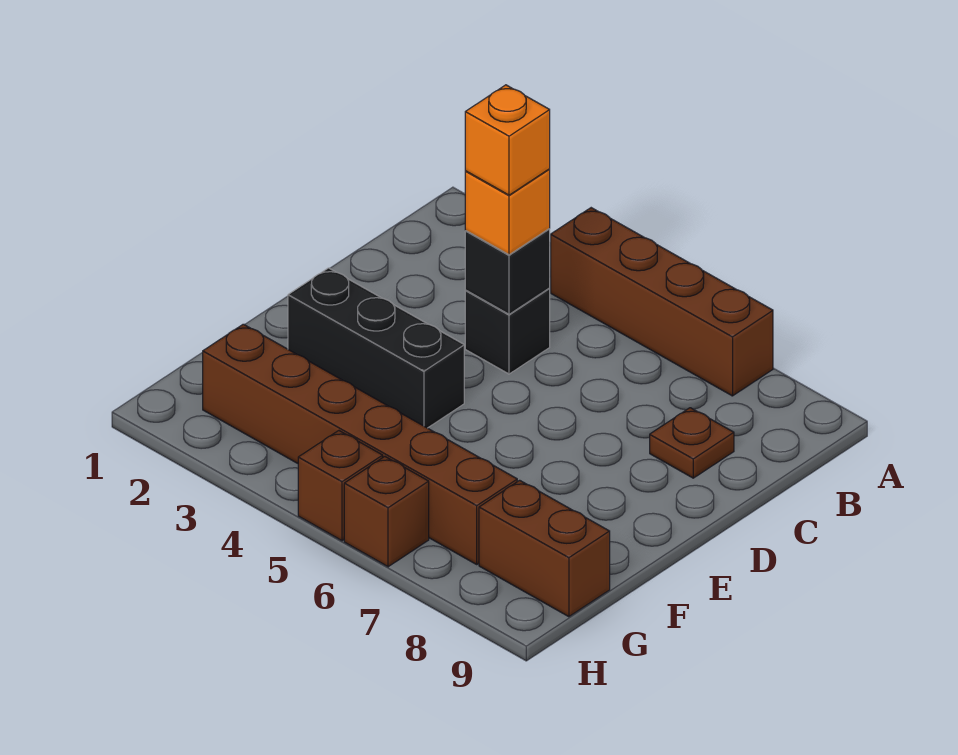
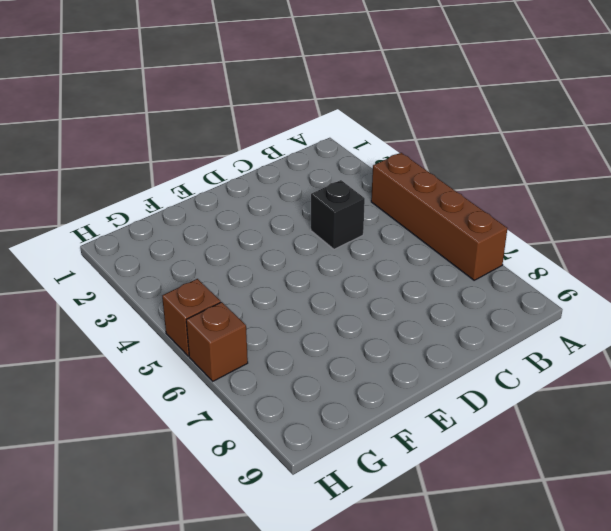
none -> brown plate C8 level 1
none -> black brick E2:E4 level 1

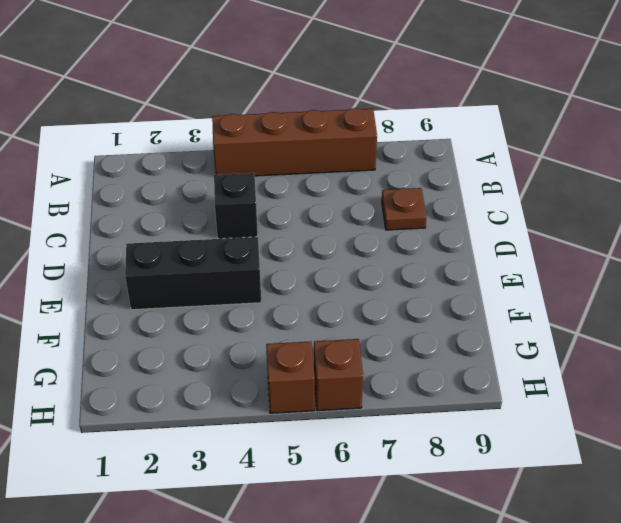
none -> brown brick G2:G7 level 1
none -> brown brick G8:G9 level 1

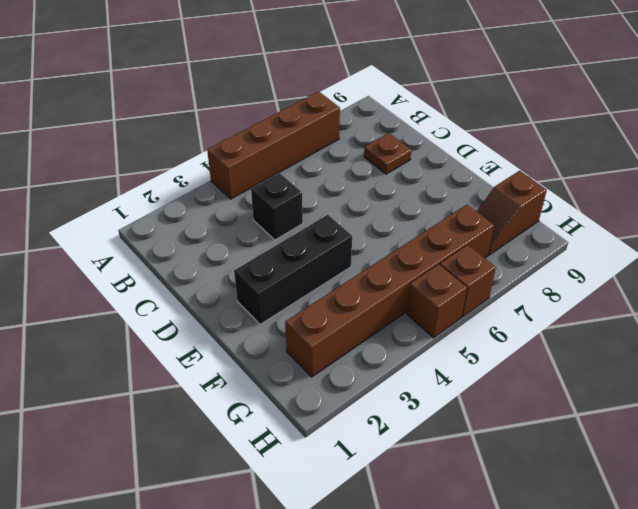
brown slope G8:G9 level 1 top 9 -> brown brick G8:G9 level 1
none -> black brick C4 level 2
none -> orange brick C4 level 3

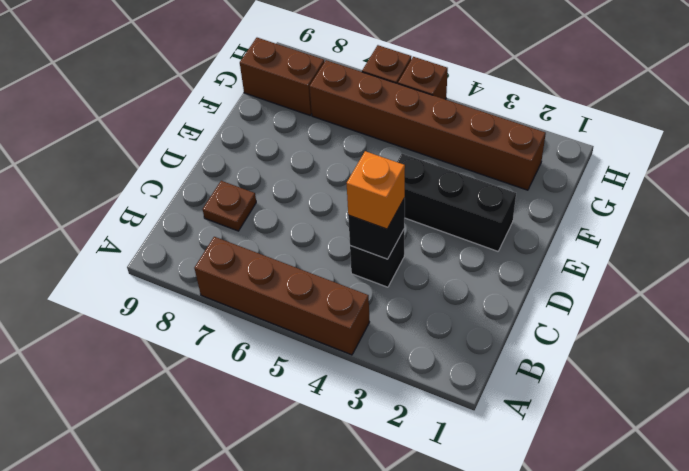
none -> orange brick C4 level 4

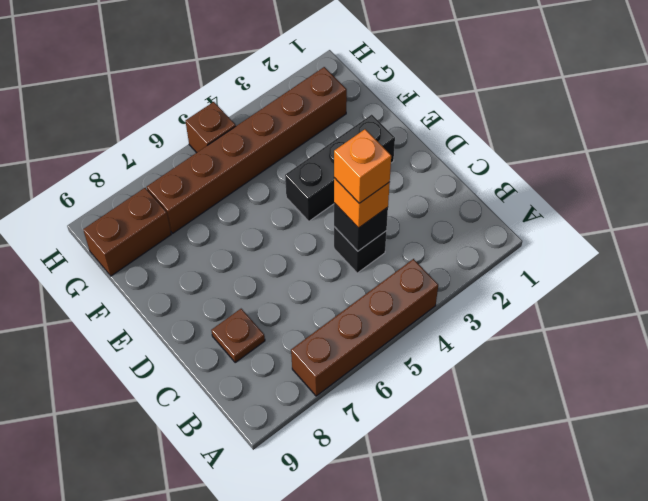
none -> brown brick H6 level 1

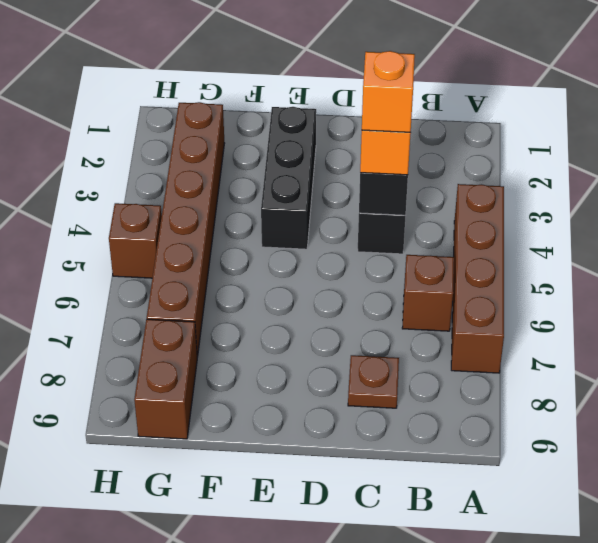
brown brick B6 level 1 -> brown brick H6 level 1

